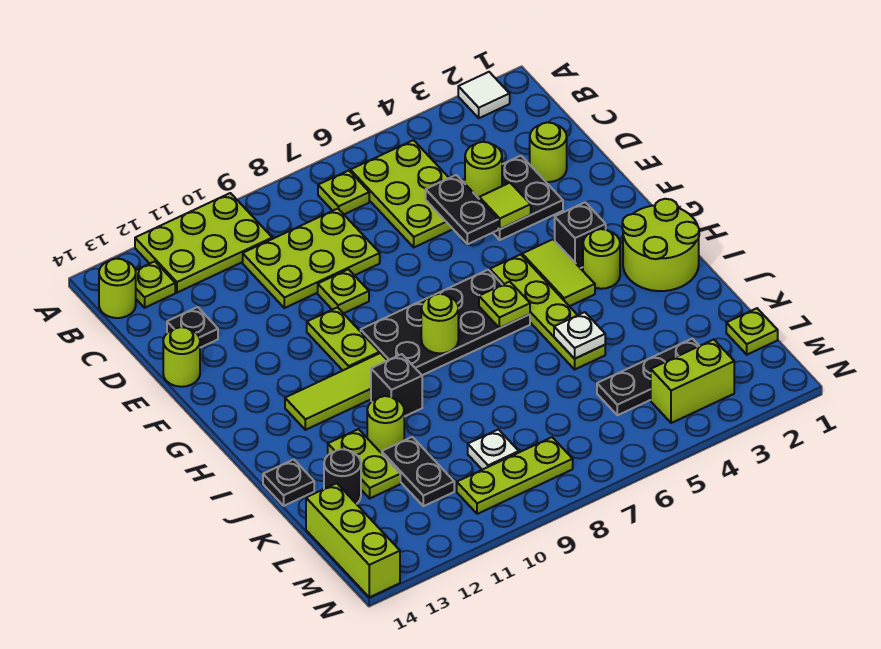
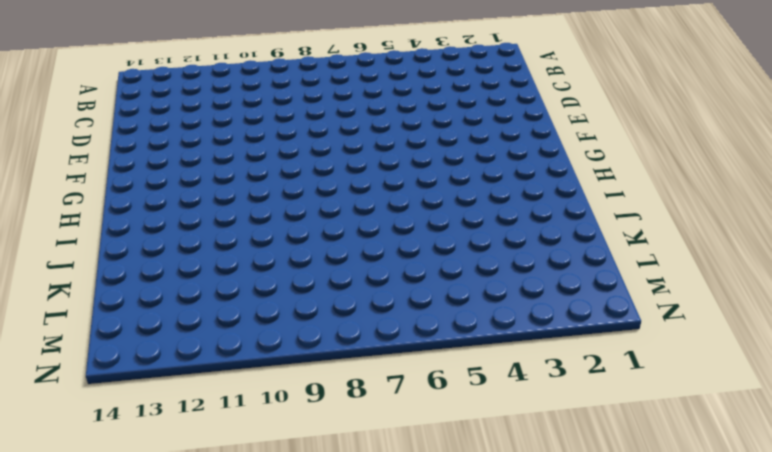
none -> white tile A2 level 1
none -> lime plate A10:B12 level 1
none -> lime plate B5:D6 level 1
none -> lime plate B7 level 1

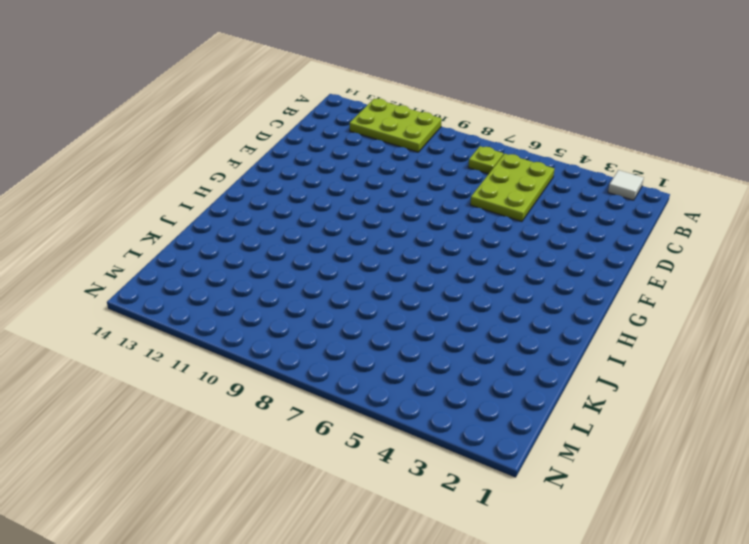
none -> lime plate B13 level 1
none -> lime round brick B14 level 1
none -> lime plate C8:D10 level 1
none -> lime round brick D2 level 1

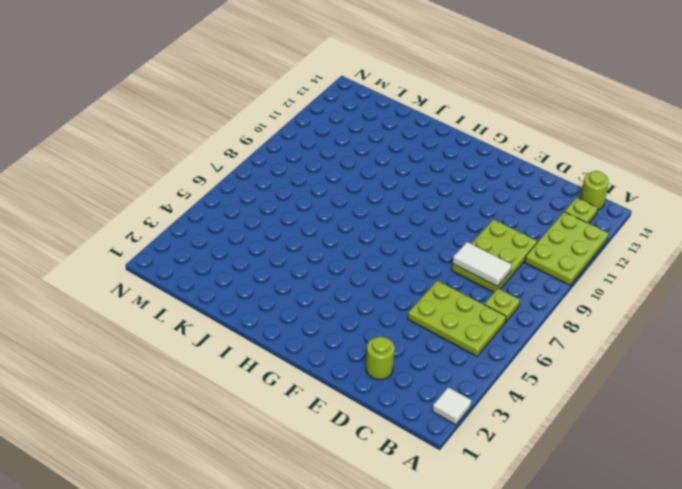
white tile C8:D8 level 2 -> none
none -> black plate D3:E4 level 1
none -> black plate D13 level 1
none -> lime plate E9 level 1
none -> lime round brick E14 level 1

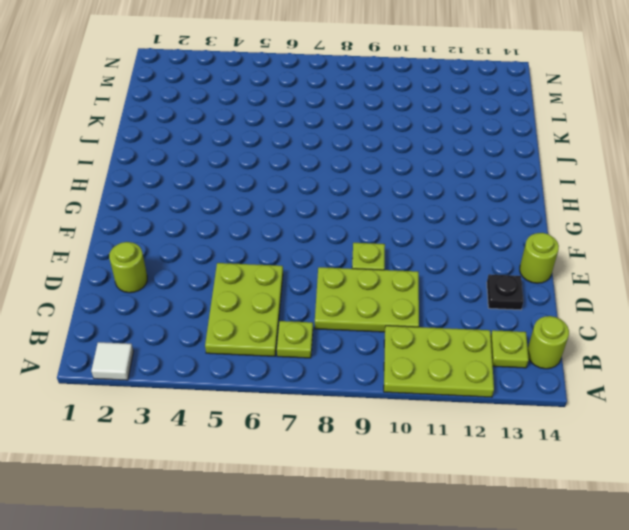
none -> black plate D3:E4 level 1
none -> lime plate F10:G10 level 1
none -> black brick G3 level 1
none -> lime tile G4:H4 level 1

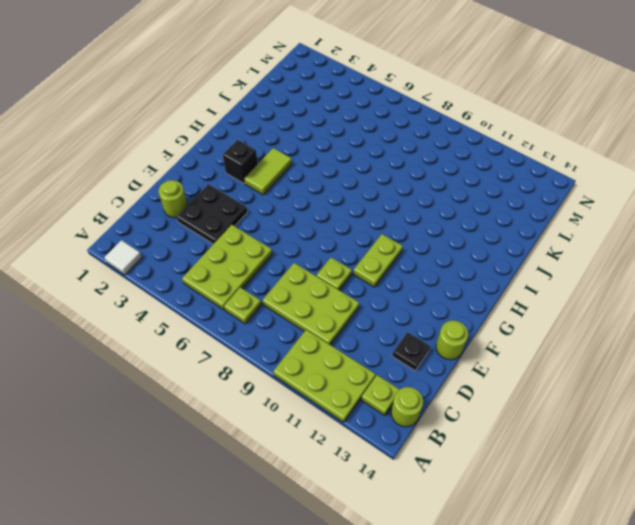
none -> lime plate G5:J5 level 1
none -> black plate G6:H9 level 1
none -> lime round brick H1:I2 level 1
none -> lime round brick H3 level 1

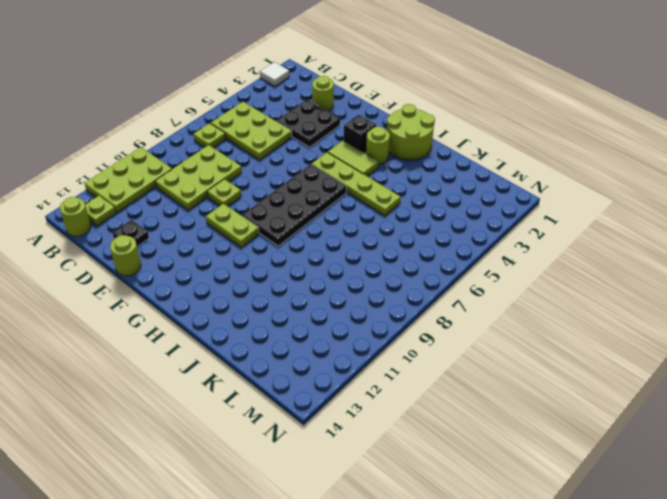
none -> lime tile H10:H12 level 1
none -> black brick I10 level 1
none -> lime round brick J11 level 1
none -> lime plate J12:K12 level 1

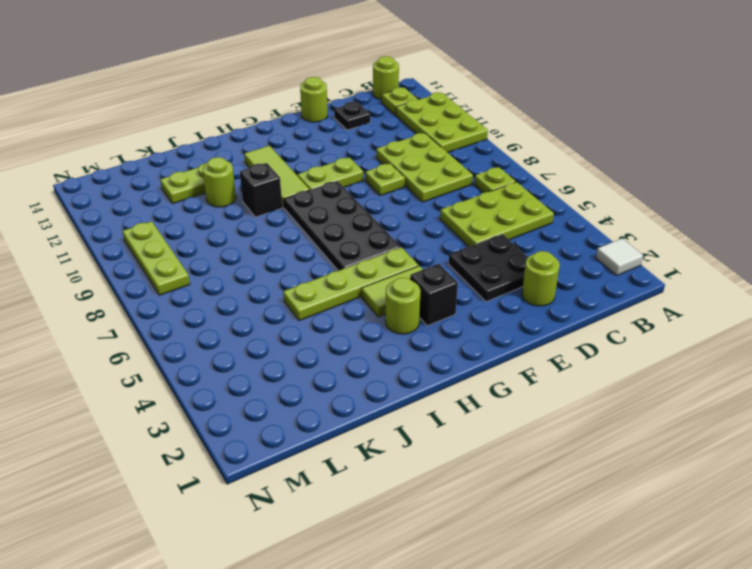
none -> lime round brick H1:I2 level 1
none -> black plate J14 level 1
none -> black plate K11:L11 level 1
none -> black round brick K13 level 1

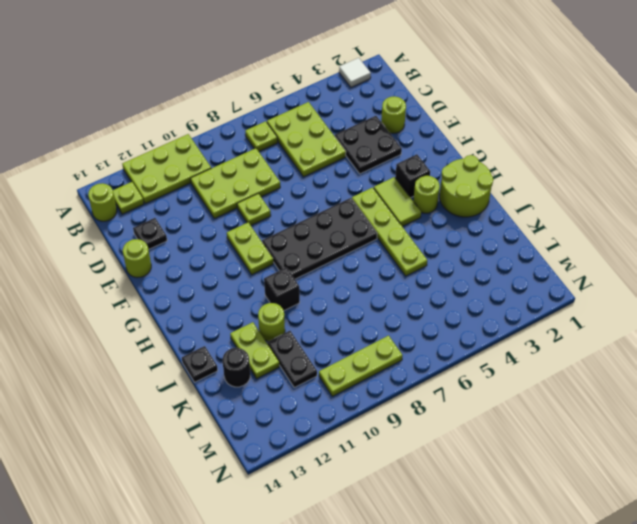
none -> lime tile H10:H12 level 1
none -> lime plate L1 level 1
none -> black plate L3:L5 level 1
none -> white plate L9 level 1

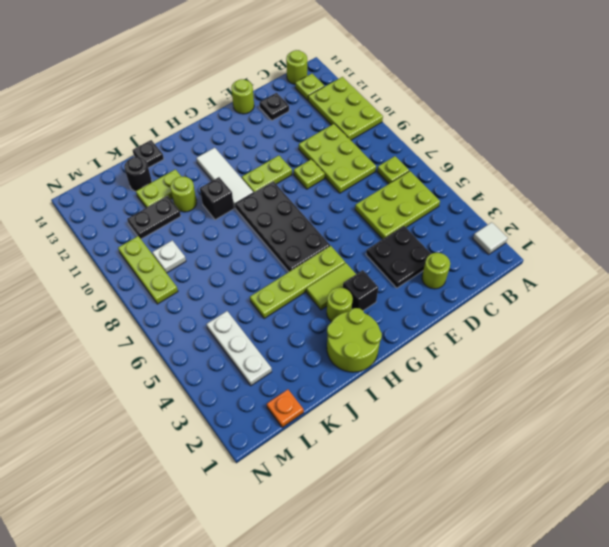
white tile H10:H12 level 1 -> lime tile H10:H12 level 1
orange plate L1 level 1 -> lime plate L1 level 1
white plate L3:L5 level 1 -> black plate L3:L5 level 1
none -> lime brick L14:N14 level 1
none -> lime brick M3:M4 level 1
none -> lime round brick D4 level 2
none -> black plate D5:E5 level 2

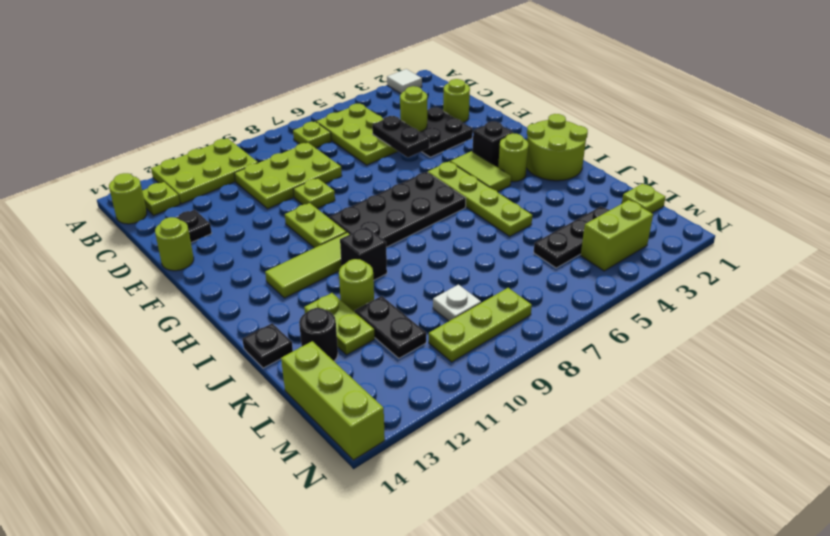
none -> lime tile E4 level 2
none -> lime plate H6 level 2
none -> lime round brick H8 level 2
none -> white plate J5 level 2

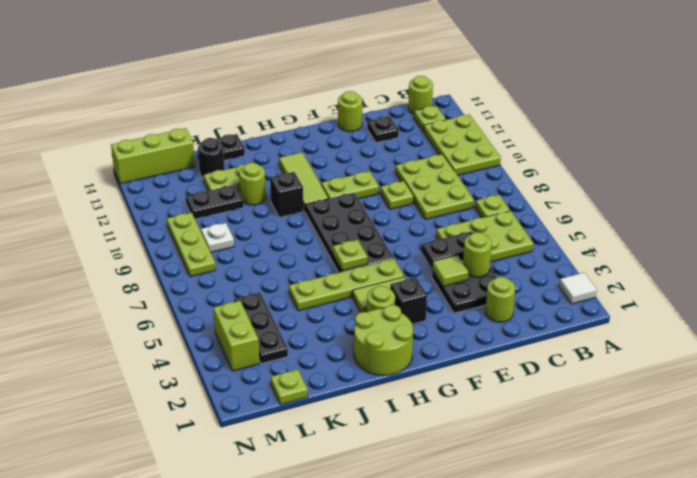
none -> lime round brick H8 level 2
none -> white plate J5 level 2

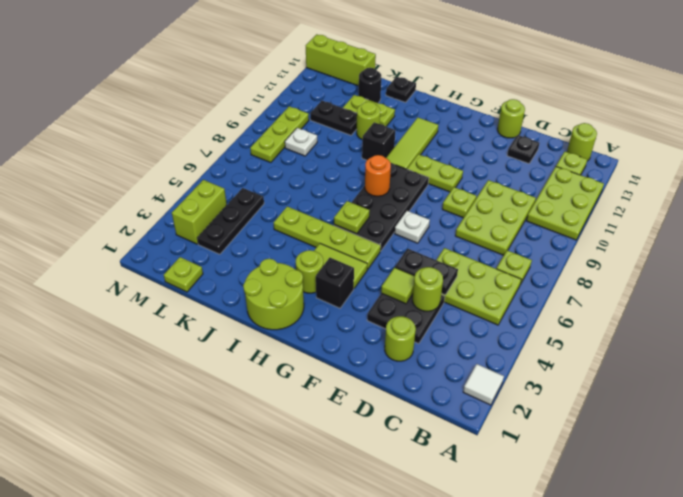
white plate F7 level 1 -> white plate J5 level 2
orange round brick H8 level 2 -> lime round brick H8 level 2

